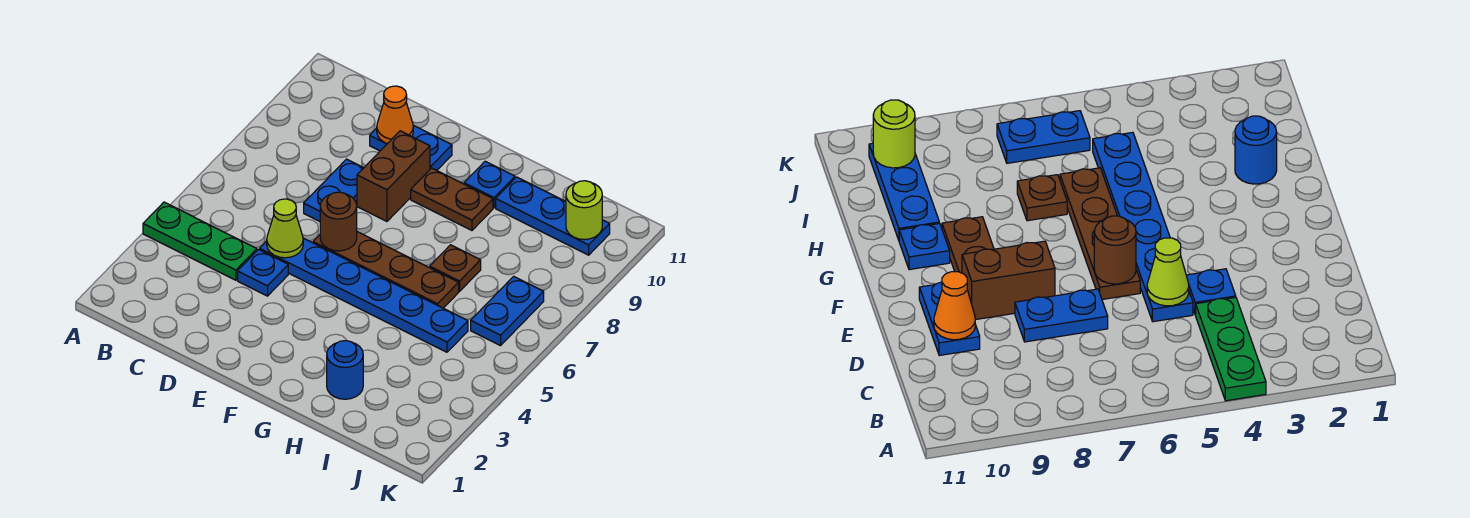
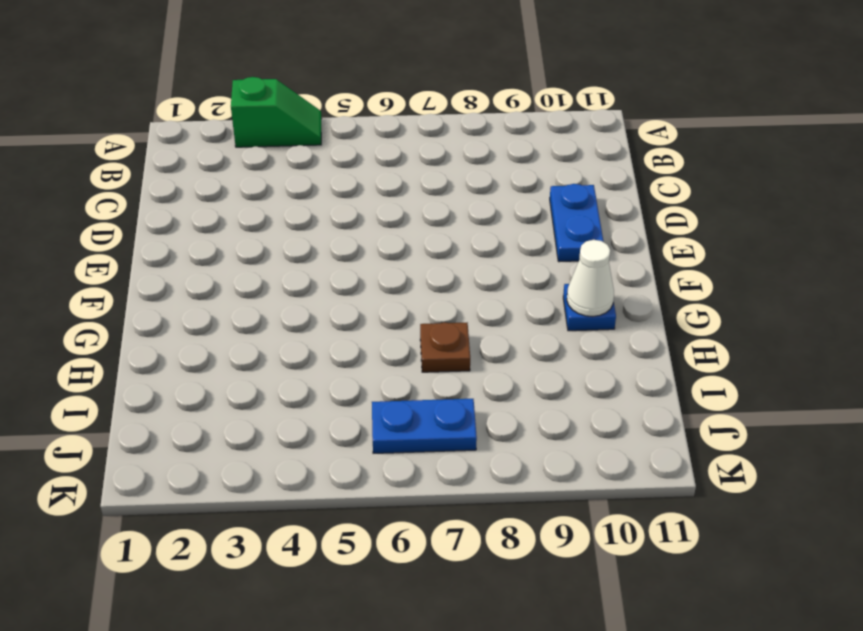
green slope A3:A4 level 1 top 3 -> green plate A4:C4 level 1
white cone G10 level 2 -> none
none -> blue plate D4 level 1
none -> blue plate D5:I5 level 1
none -> blue plate D7:D8 level 1

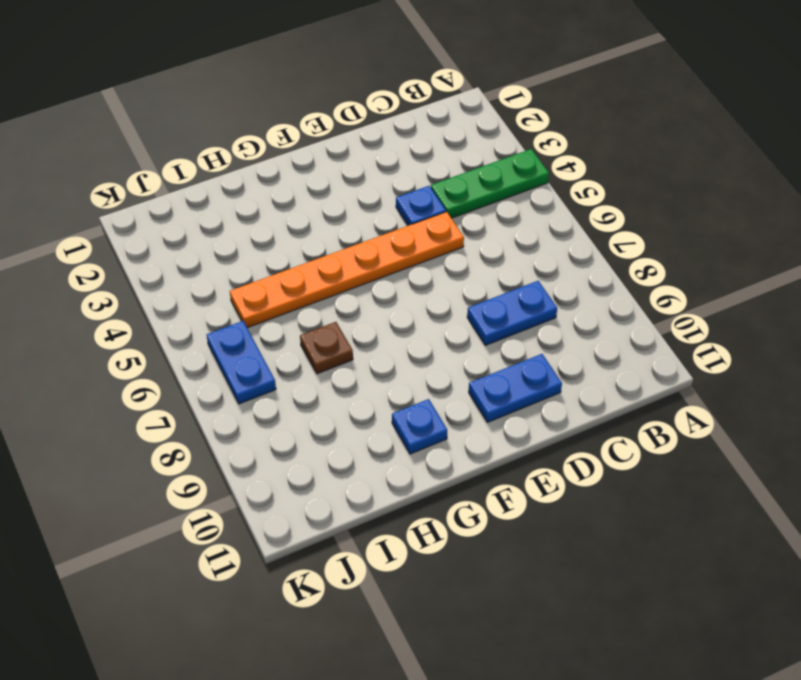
blue plate C8:D8 level 1 -> blue plate D7:D8 level 1
orange plate D5:I5 level 1 -> blue plate D5:I5 level 1
none -> brown plate E6:H6 level 1
none -> brown brick E8:E9 level 1
none -> brown plate F9:G9 level 1

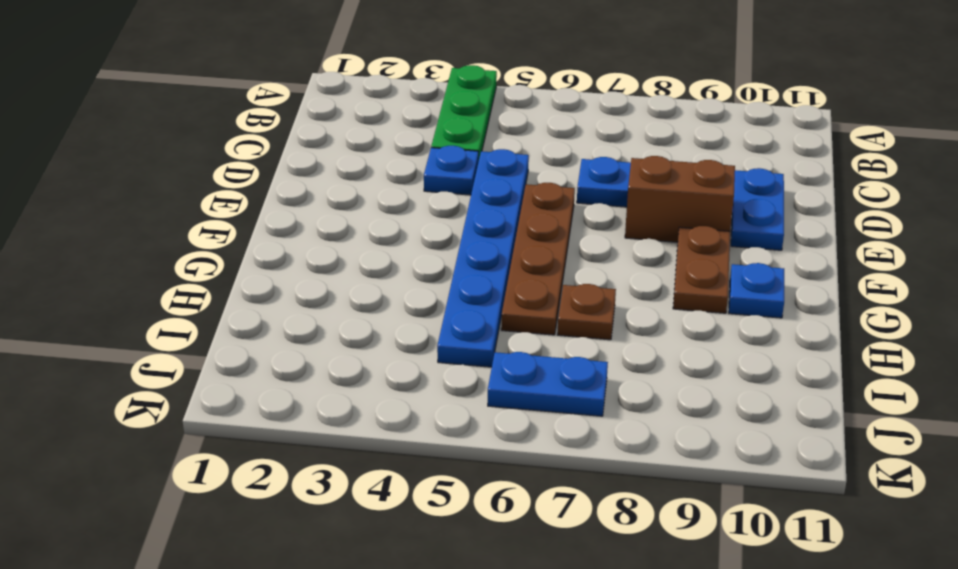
none -> blue round brick H2 level 1
none -> blue plate H10:J10 level 1
none -> lime cone D5 level 2

